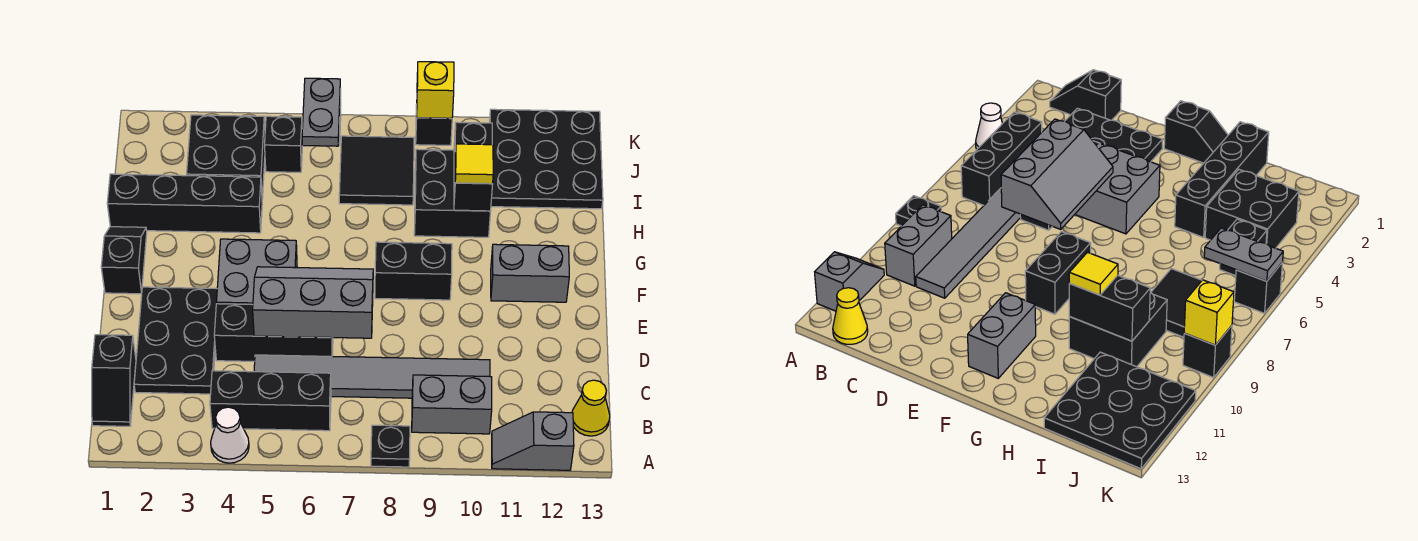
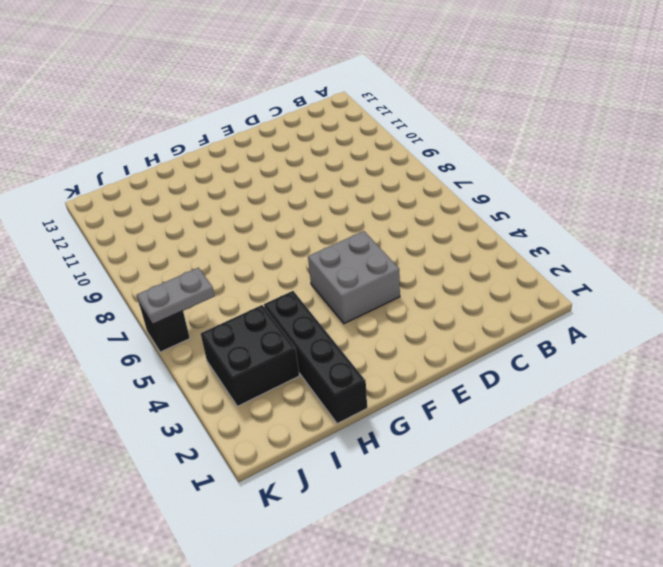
none -> white cone A4 level 1
none -> black plate A8 level 1
none -> grey slope A11:A12 level 1 top 12

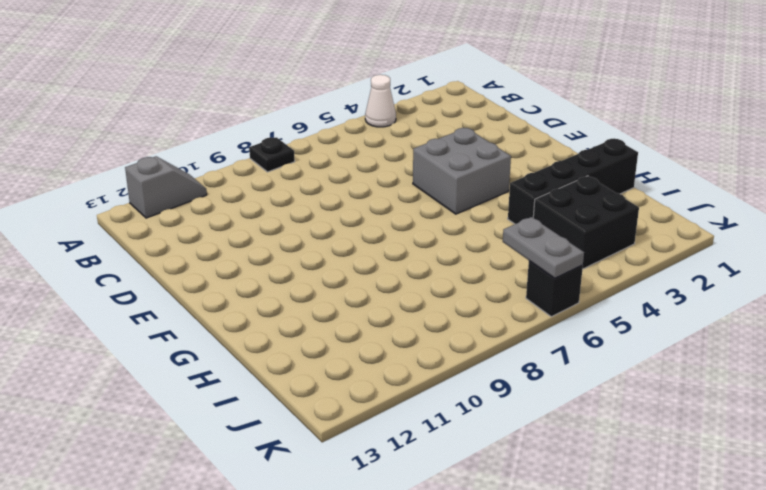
none -> black slope B1:C1 level 1 top C
none -> black brick B4:B6 level 1
none -> grey brick B9:B10 level 1

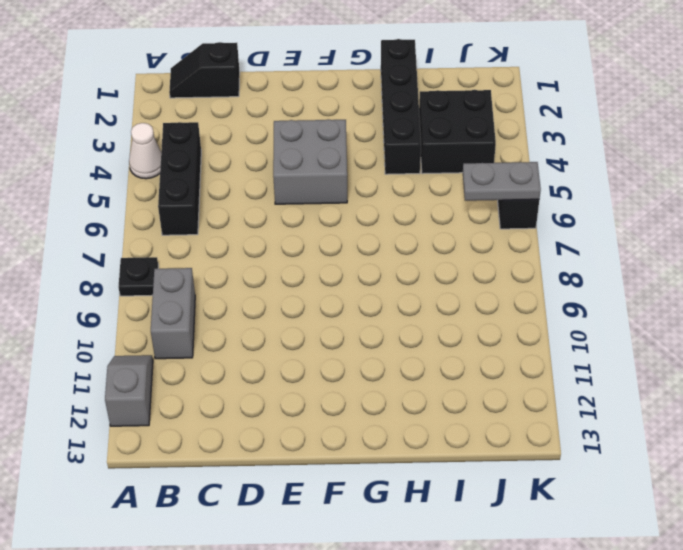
none -> yellow cone B13 level 1
none -> black plate C2:E3 level 1
none -> grey tile C5:C10 level 1

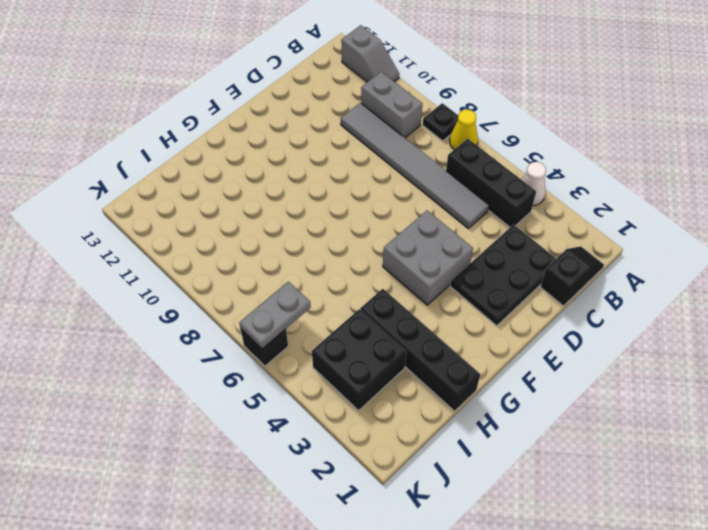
yellow cone A7 level 1 -> yellow cone B13 level 1
none -> black brick D4:D6 level 1
none -> black slope F1:G1 level 1 top F
none -> black brick F8:F9 level 1

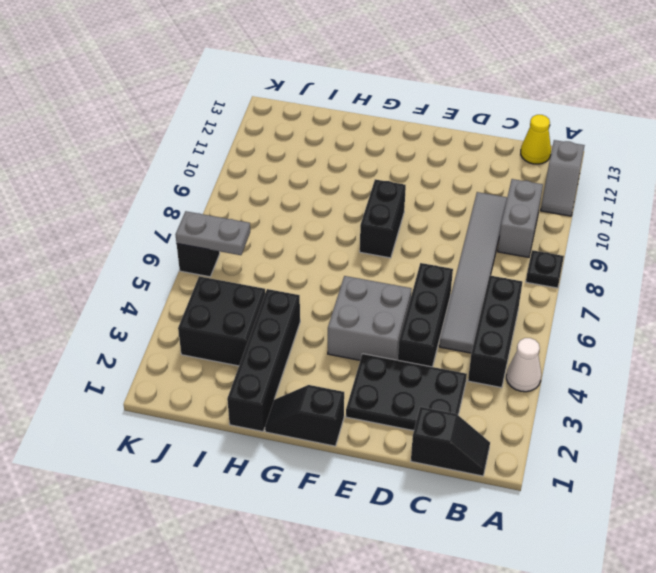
none -> grey brick F11:F12 level 1
none -> black brick H9:I10 level 1
none -> black tile I7:J8 level 1

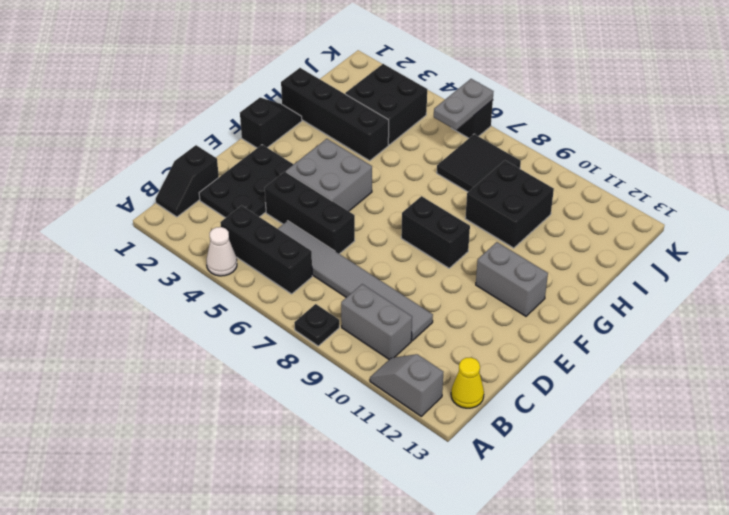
none -> black plate I11:K13 level 1
none -> black brick J5 level 1
none -> black brick K9 level 1

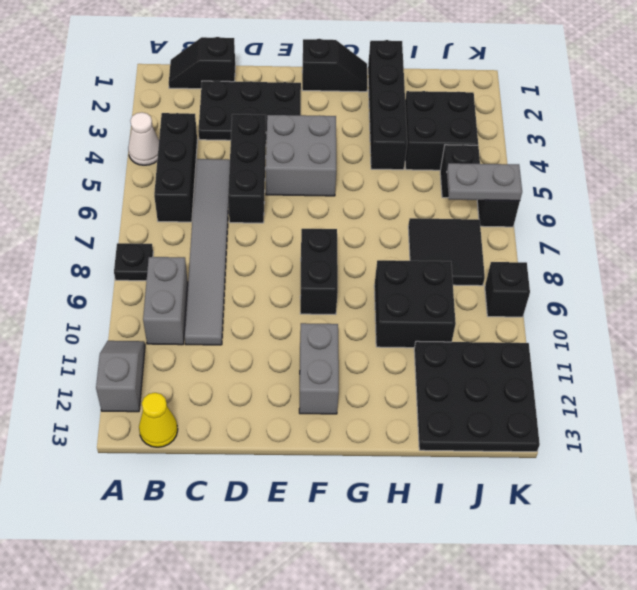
none -> grey slope D5:E7 level 2 top D
none -> black brick H10:I10 level 2
none -> yellow brick K9 level 2

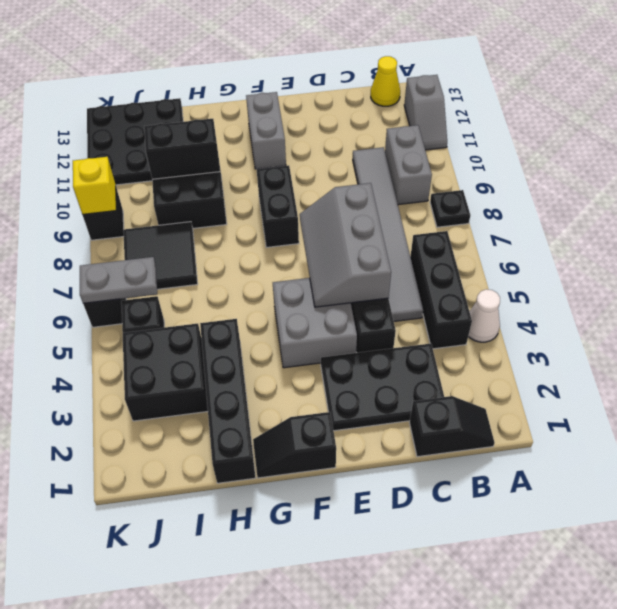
none -> yellow tile H10 level 3

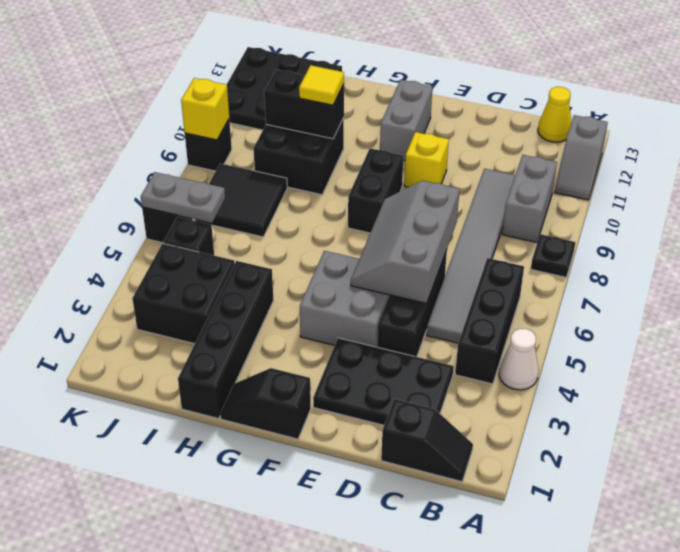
yellow brick E10 level 1 -> none

